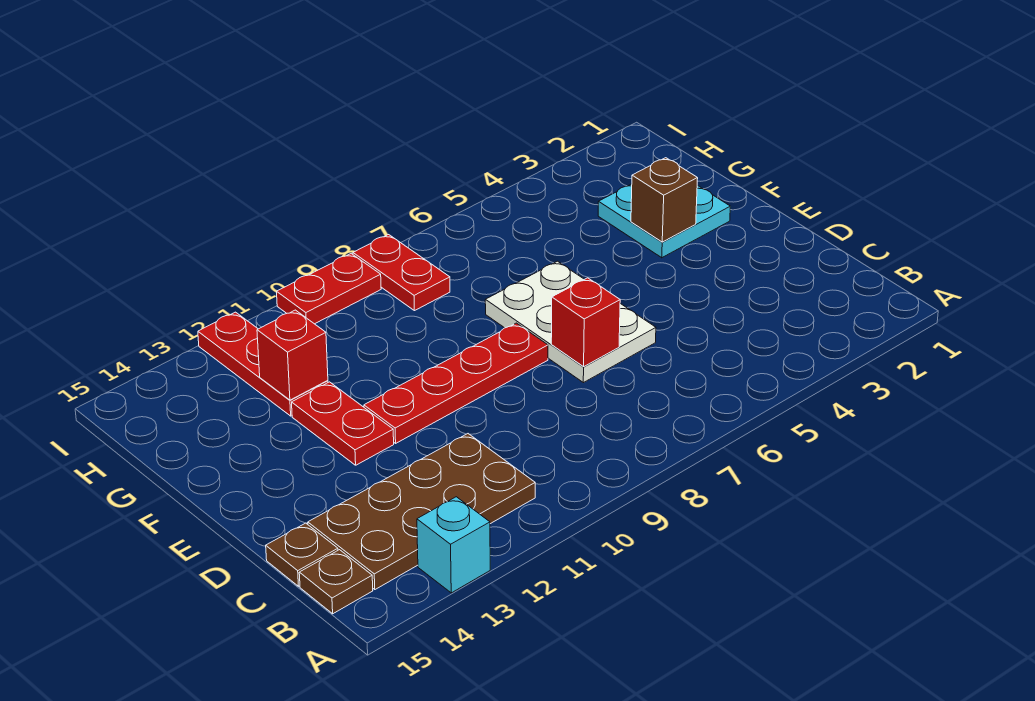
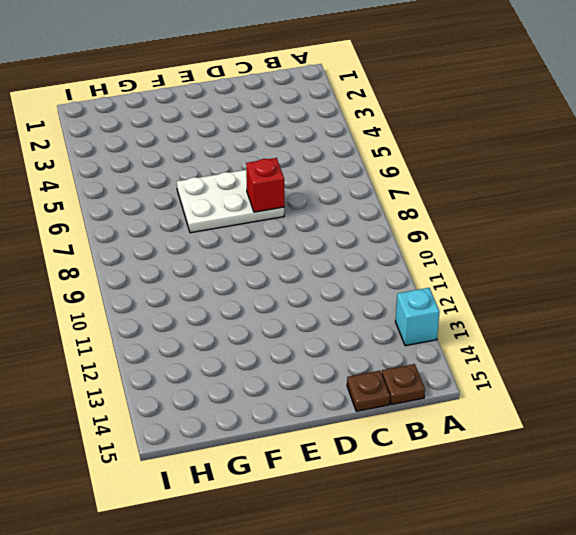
none -> brown plate B11:C14 level 1
none -> red plate E8:E11 level 1
none -> red plate E12:F12 level 1

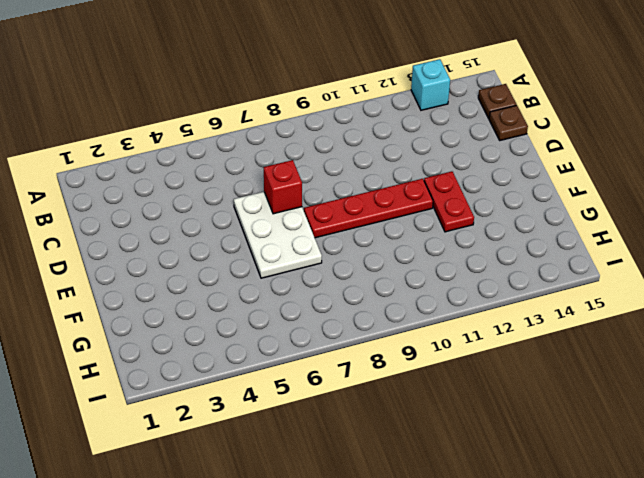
none -> brown plate B11:C14 level 1
none -> cyan plate F2:G3 level 1
none -> red plate G12:I12 level 1

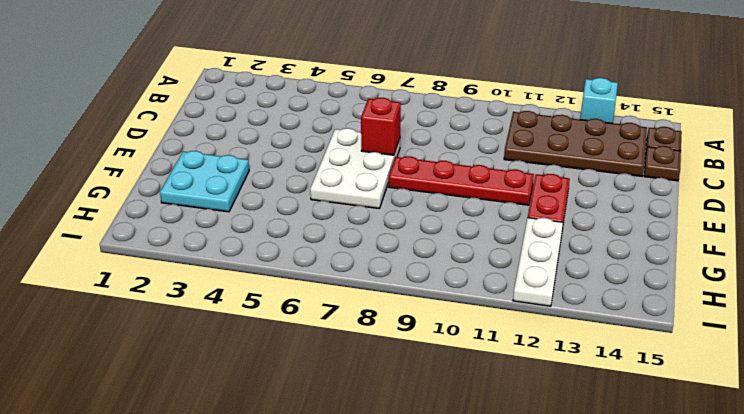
white plate G12:I12 level 1 -> red plate G12:I12 level 1
none -> red plate H8:I8 level 1
none -> red plate I9:I10 level 1
none -> brown brick F3 level 2

